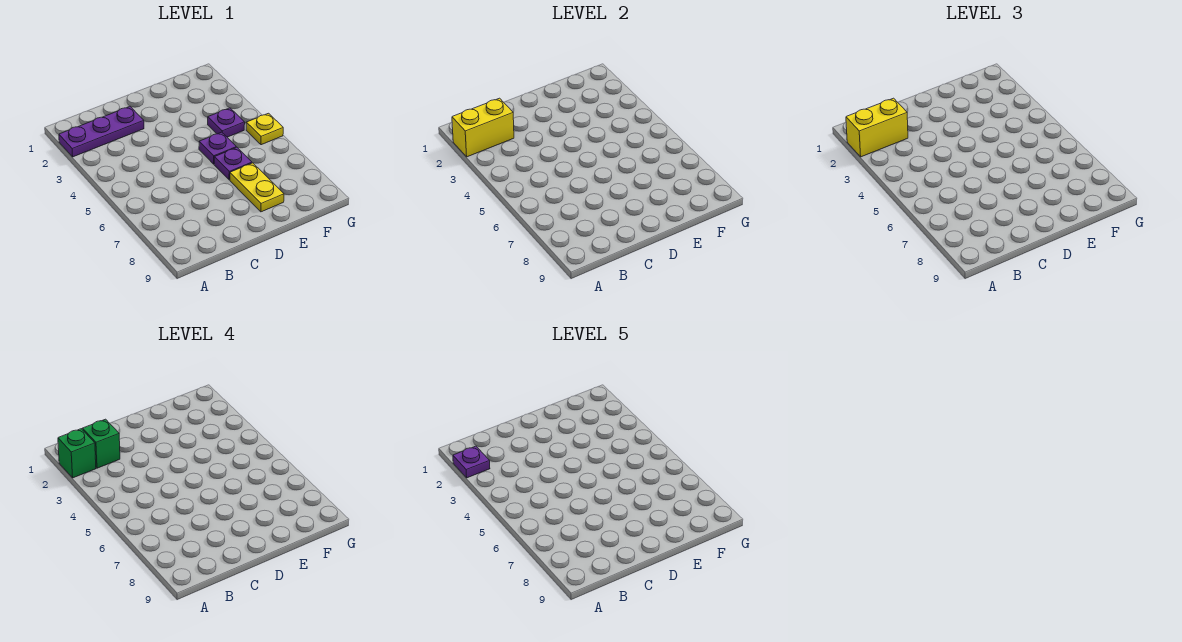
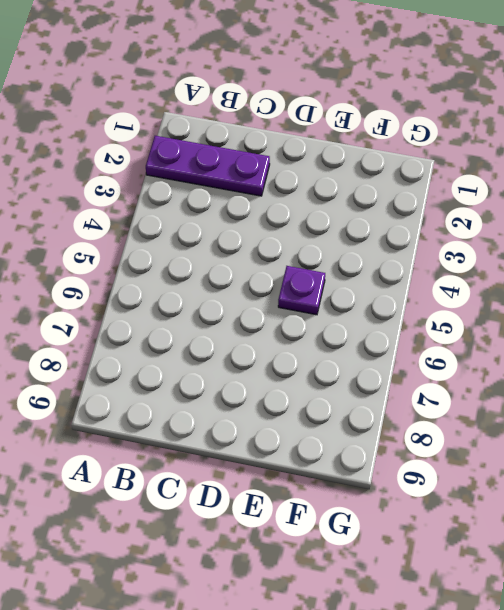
none -> purple plate E6 level 1
none -> yellow plate E7:E8 level 1

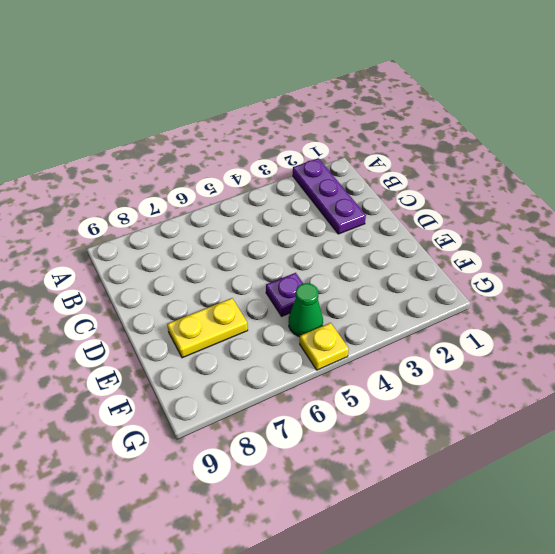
green cone F5 level 1 -> none
none -> purple plate E6 level 1
none -> purple plate F4 level 1

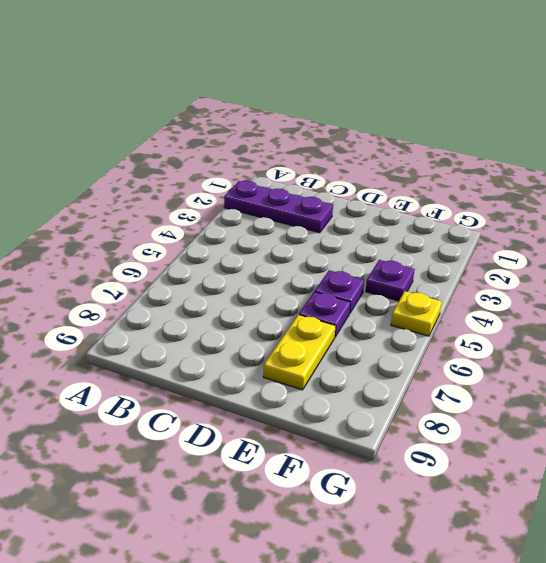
none -> yellow brick A2:B2 level 2
none -> yellow brick A2:B2 level 3

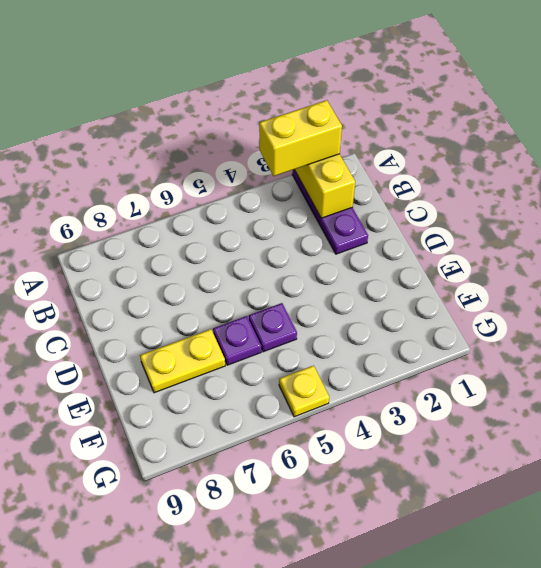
yellow brick A2:A3 level 3 -> yellow brick A2:B2 level 3
none -> purple plate F4 level 1
none -> green brick A2 level 4

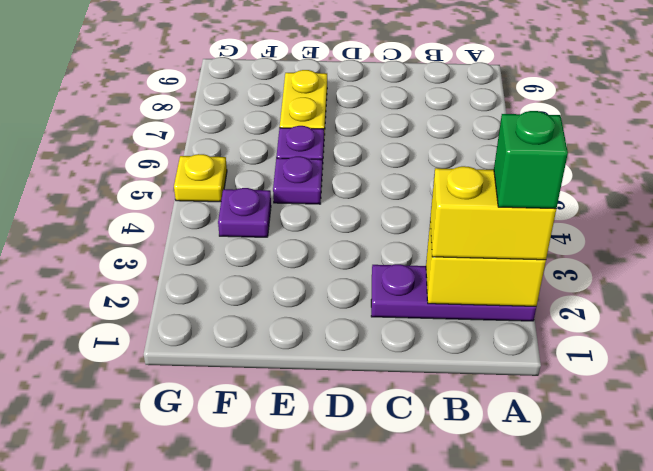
none -> green brick B2 level 4
none -> purple plate A2 level 5

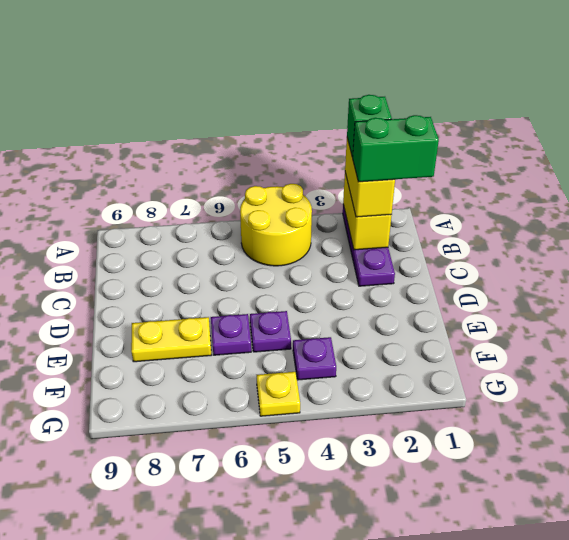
yellow round brick A4:B5 level 1 -> none
green brick B1:B2 level 4 -> green brick B2 level 4
none -> purple plate A2 level 5

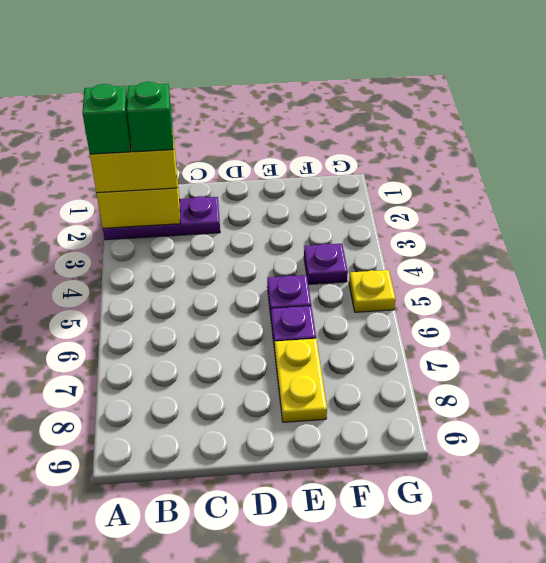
none -> purple plate A2 level 5

